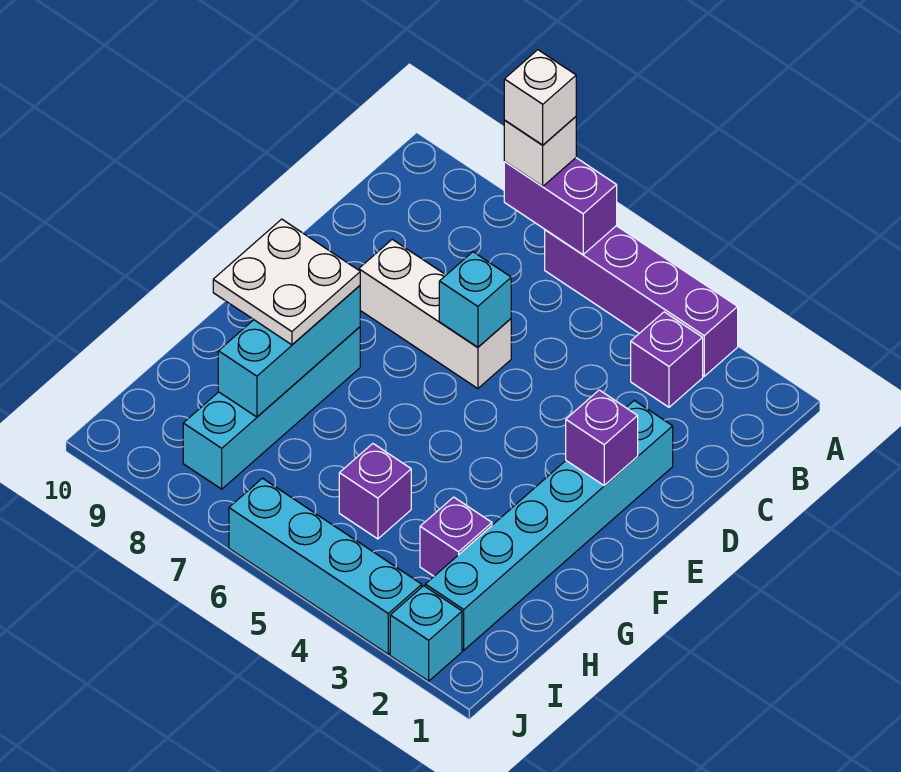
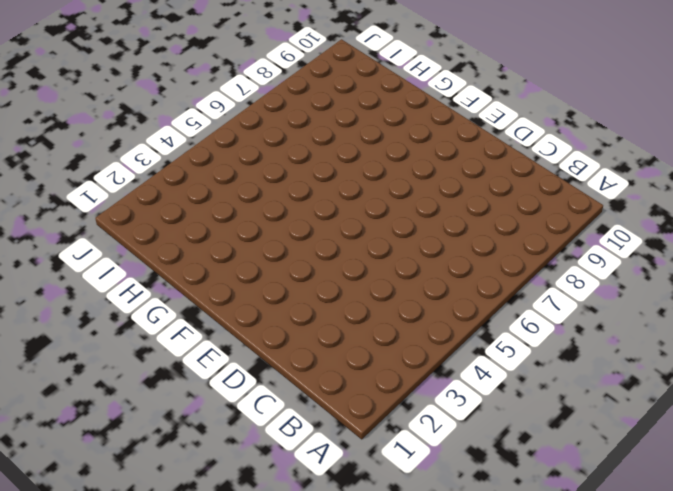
none -> purple brick A3:A6 level 1
none -> purple brick B3 level 1
none -> cyan brick D2:I2 level 1

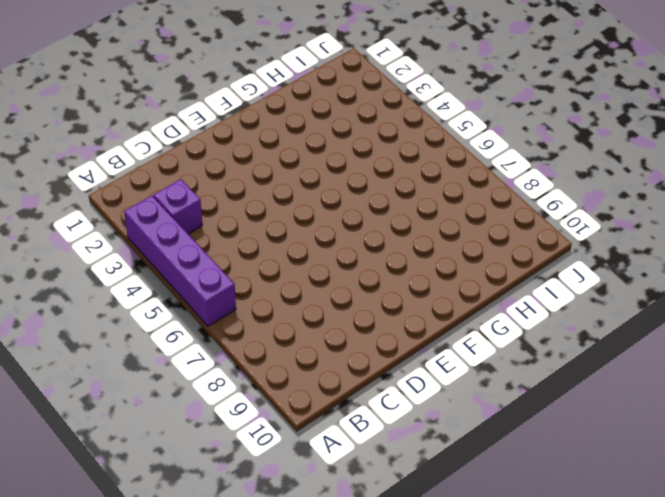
none -> cyan brick D2:I2 level 1
none -> white brick D6:D8 level 1
none -> cyan brick F8:I8 level 1

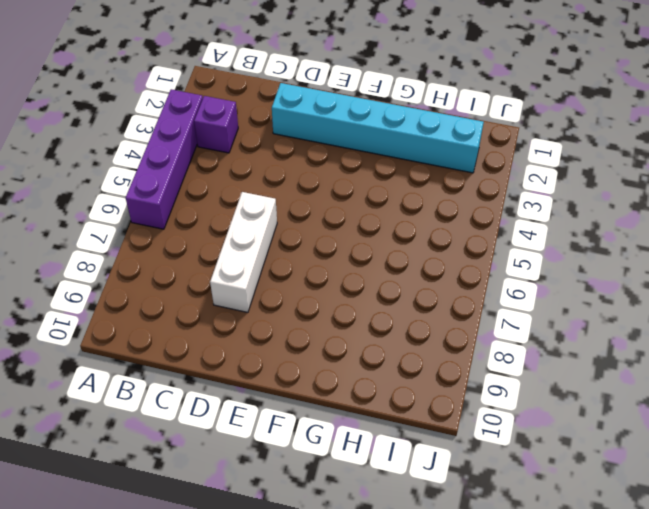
none -> cyan brick F8:I8 level 1
none -> purple brick H3 level 1
none -> purple brick H5 level 1

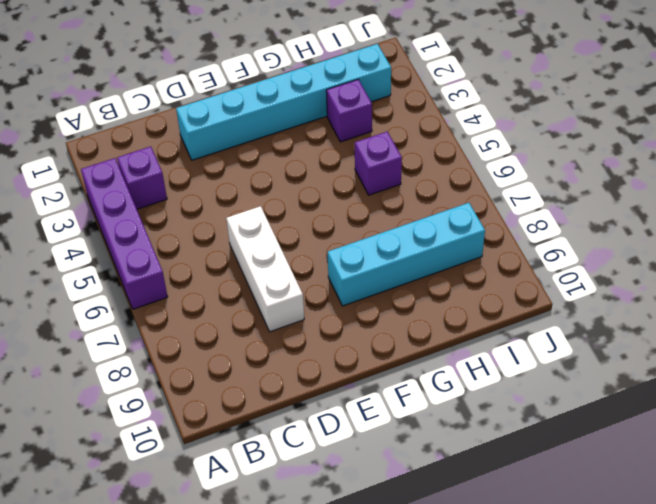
none -> cyan brick J2 level 1
none -> cyan brick J3:J6 level 1
none -> purple brick A6:A7 level 2

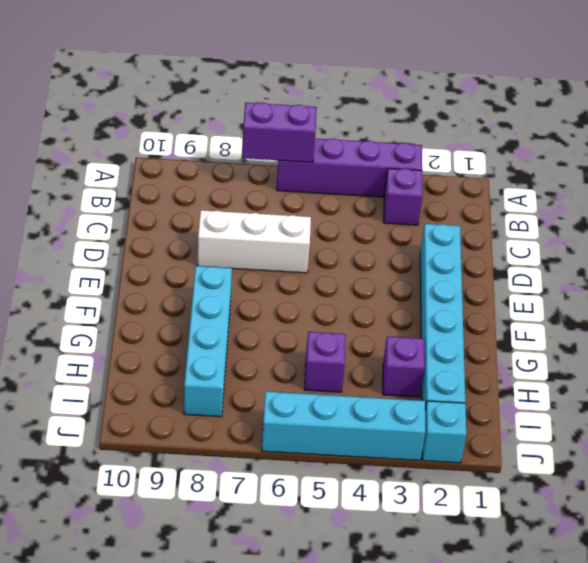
none -> cyan brick D6 level 2
none -> purple brick E2 level 2
none -> cyan brick F8:H8 level 2

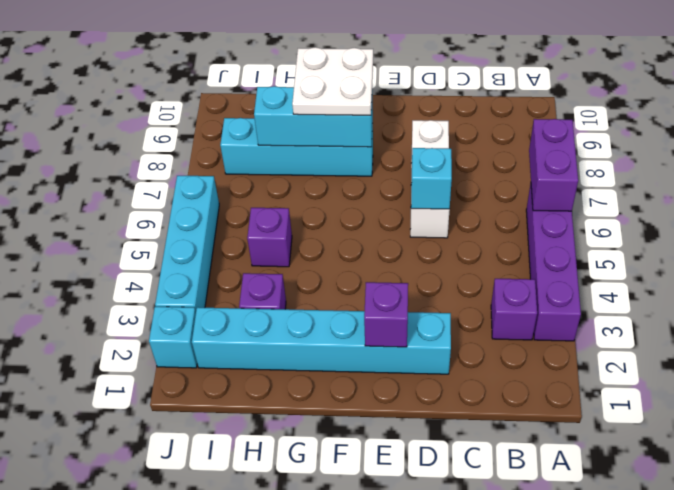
none -> white brick A7 level 3
none -> white brick A7 level 4

